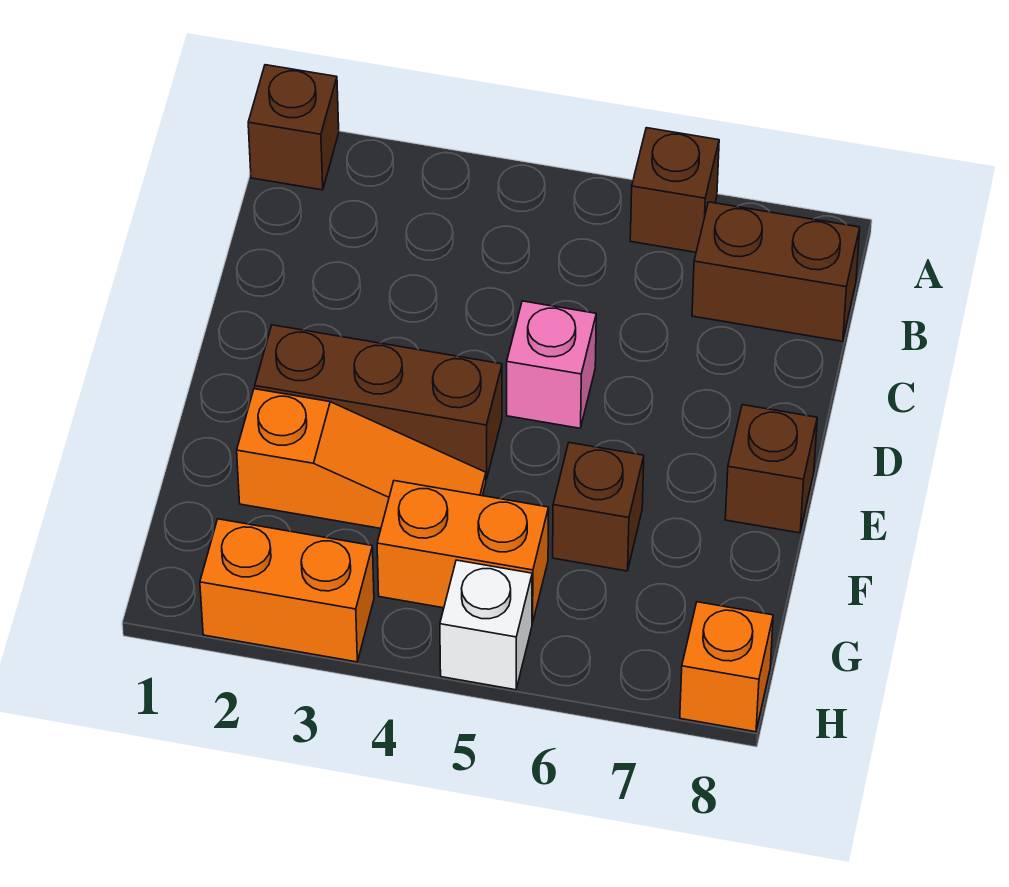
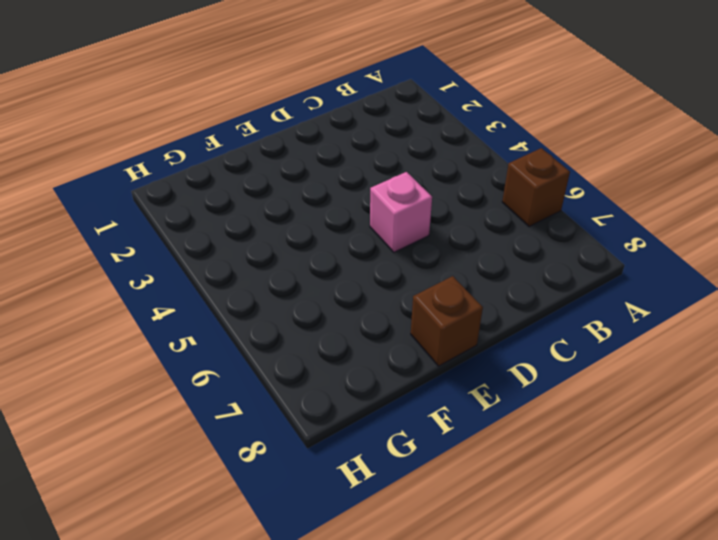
none -> brown brick A1 level 1
none -> brown brick B7:B8 level 1
none -> brown brick E2:E4 level 1

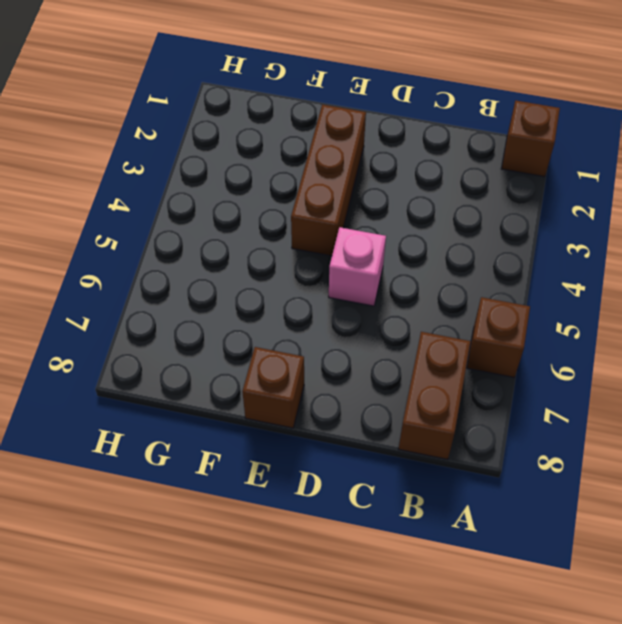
none -> orange slope F2:F4 level 1 top 2
none -> brown brick F6 level 1
none -> orange brick G4:G5 level 1

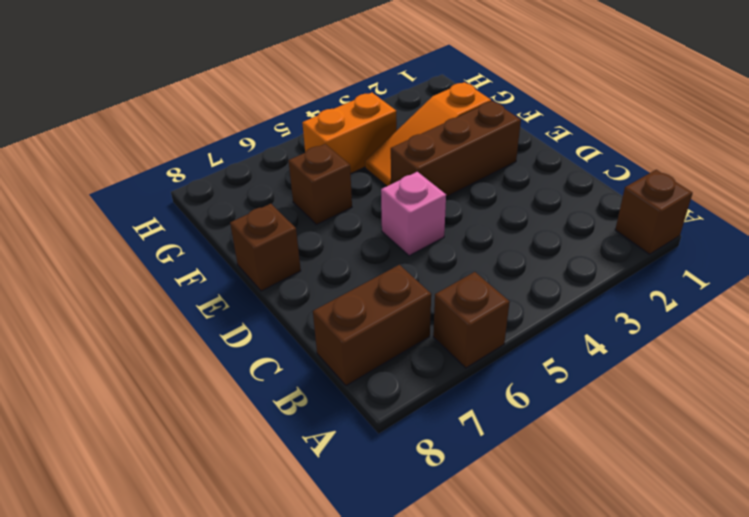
none -> orange brick H2:H3 level 1
none -> white brick H5 level 1
none -> orange brick H8 level 1

